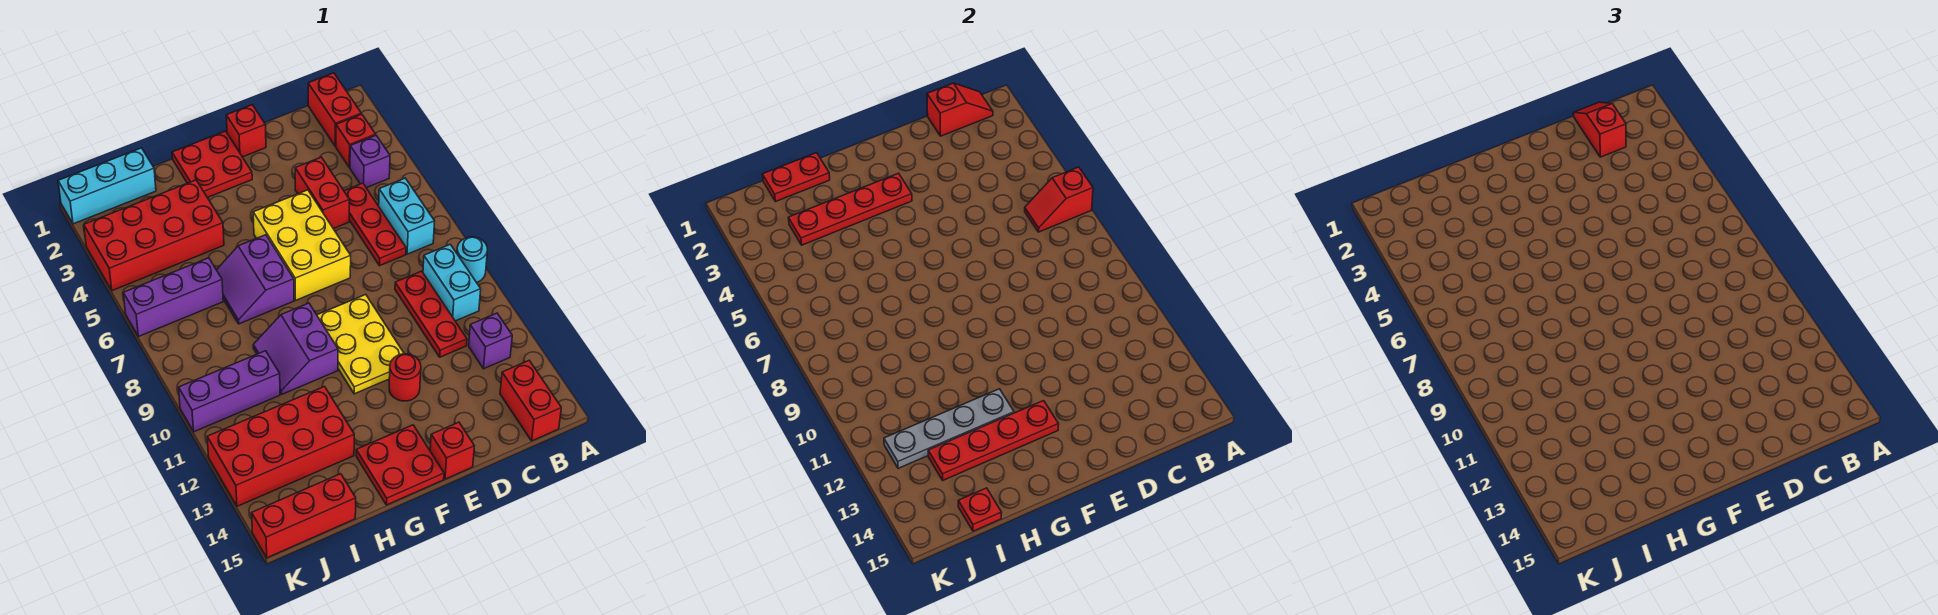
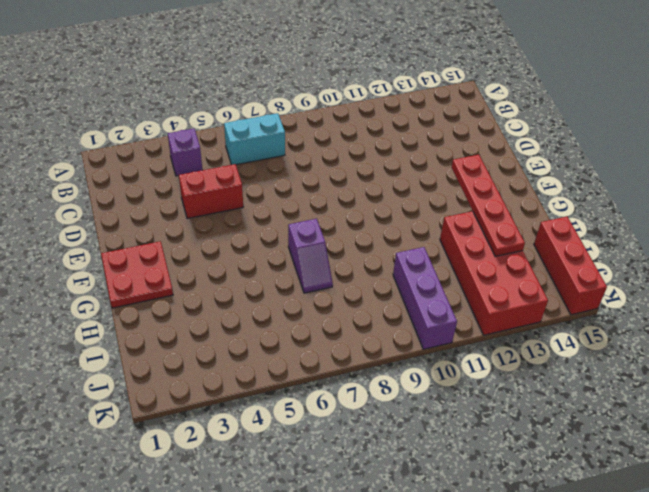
purple slope G7:H7 level 1 top G -> purple slope G6:H7 level 1 top G
none -> cyan round brick A9 level 1
none -> red brick B1:B2 level 1
none -> red brick B3 level 1
none -> cyan brick B9:B10 level 1

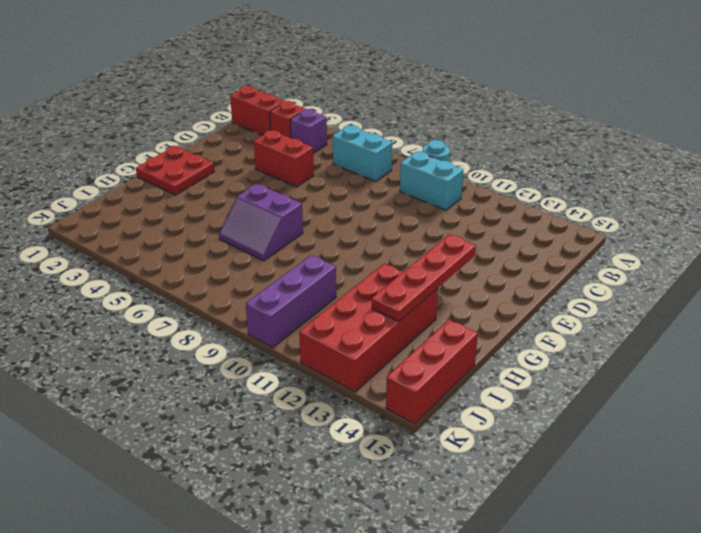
none -> purple brick B12 level 1
none -> red brick B14:B15 level 1
none -> red plate C5:C7 level 1
none -> red plate C9:C11 level 1

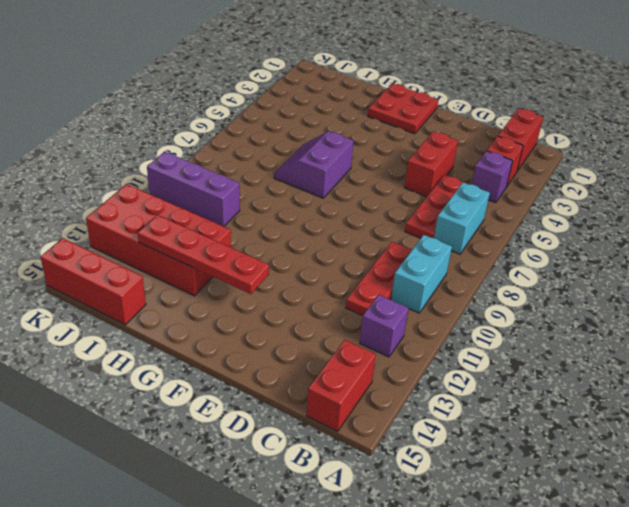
none -> cyan round brick A9 level 1
none -> red brick E1 level 1
none -> yellow brick E5:F7 level 1
none -> yellow plate E9:F11 level 1

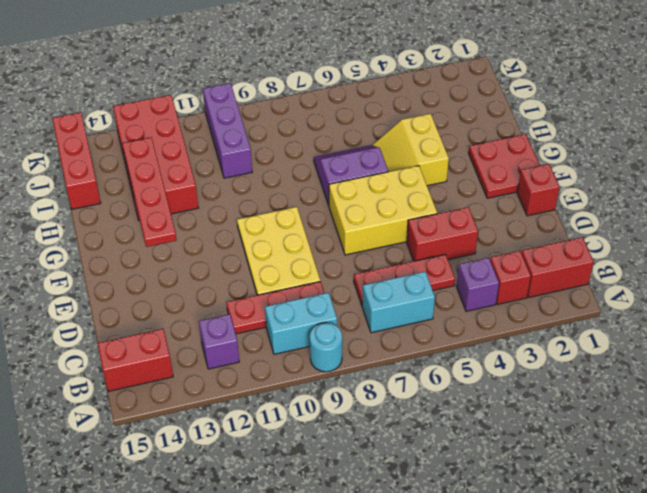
yellow plate D9:F10 level 1 -> yellow plate E9:F11 level 1
yellow slope G4:H5 level 1 top 4 -> red brick H3:K4 level 1
none -> red round brick E12 level 1
none -> red brick E15 level 1
none -> red plate F14:G15 level 1
none -> purple slope G9:H10 level 1 top G

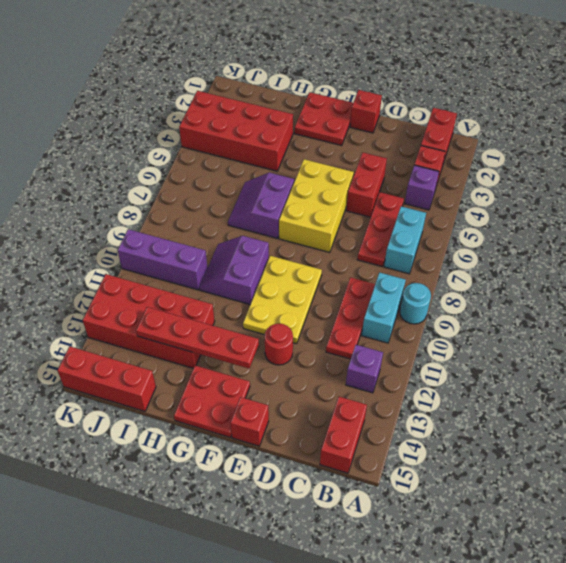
none -> cyan brick I1:K1 level 1
none -> purple brick I6:K6 level 1
none -> red slope A6:B6 level 2 top A
none -> red slope B1:C1 level 2 top C

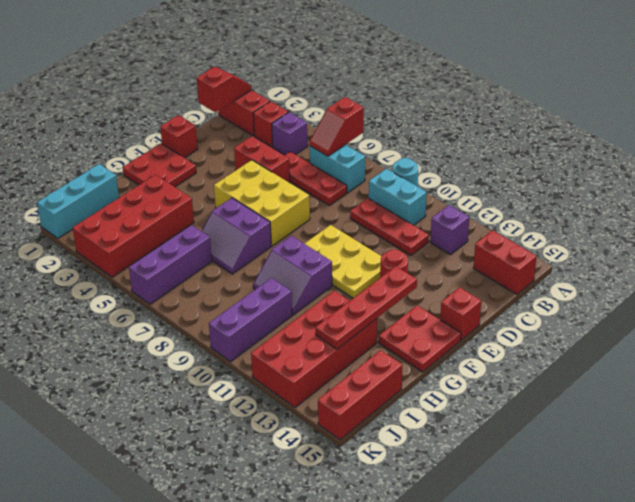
none -> red plate F3:I3 level 2
none -> grey plate G12:J12 level 2
none -> red plate H1:I1 level 2
none -> red plate I15 level 2

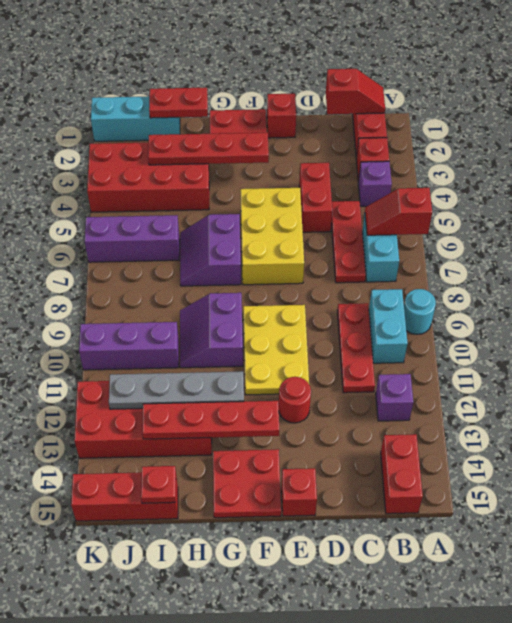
none -> red slope C1:C2 level 3 top 2

